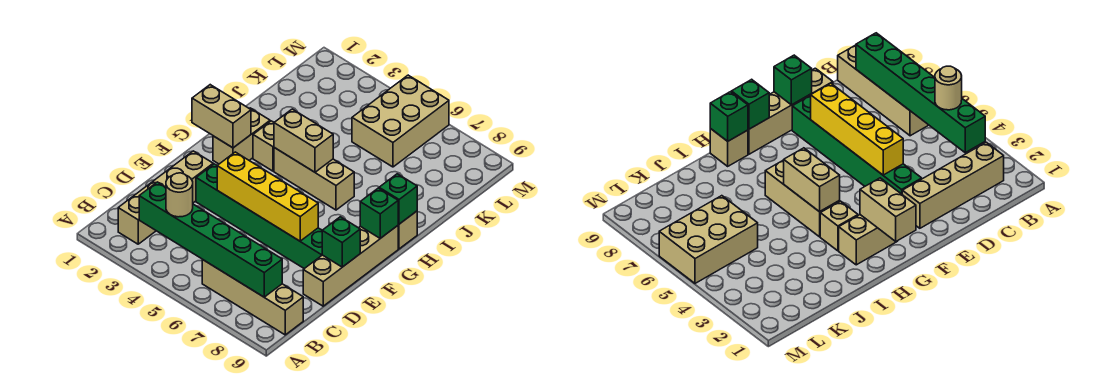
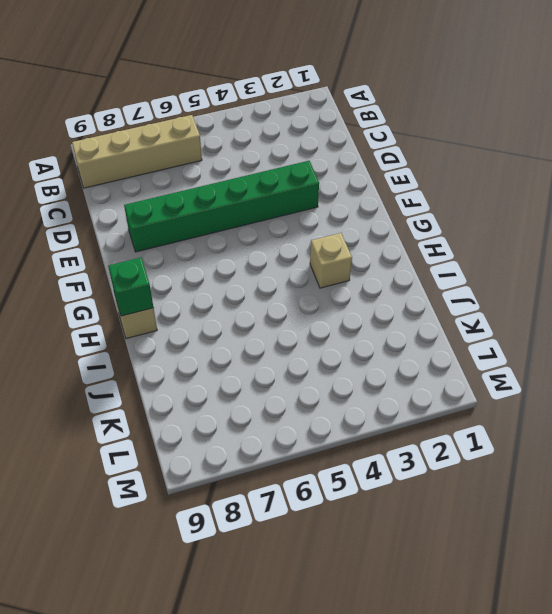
none -> tan brick B2:E2 level 1
none -> tan brick D9:G9 level 1
none -> tan brick G2:H2 level 1

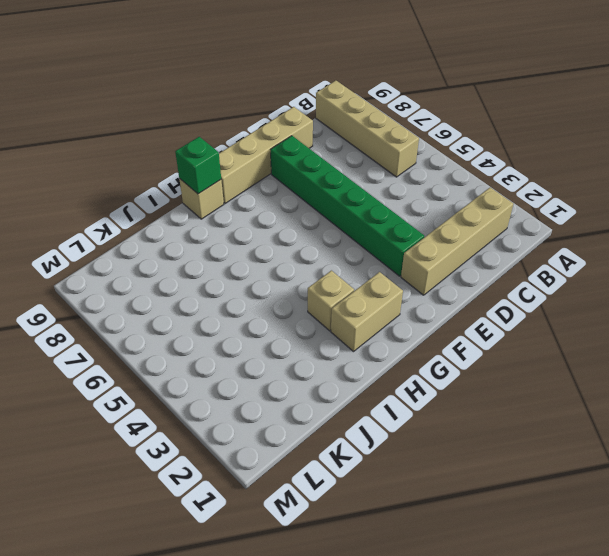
none -> tan brick H4:H6 level 1
none -> tan brick K5:M6 level 1
none -> green brick B3:B8 level 2

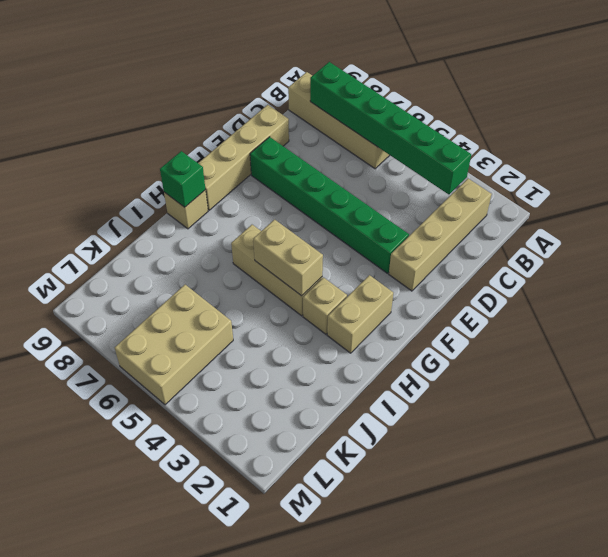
none -> yellow brick E4:E7 level 2
none -> green brick E9 level 2
none -> tan brick G1:G2 level 2

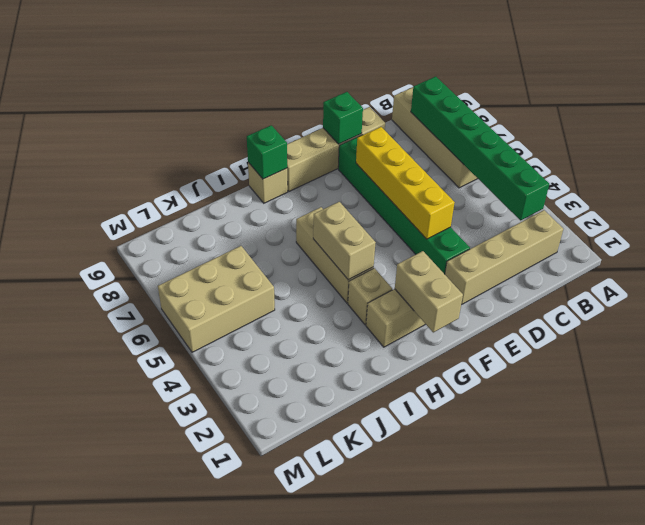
none -> green brick G9 level 2
none -> tan round brick B4 level 3

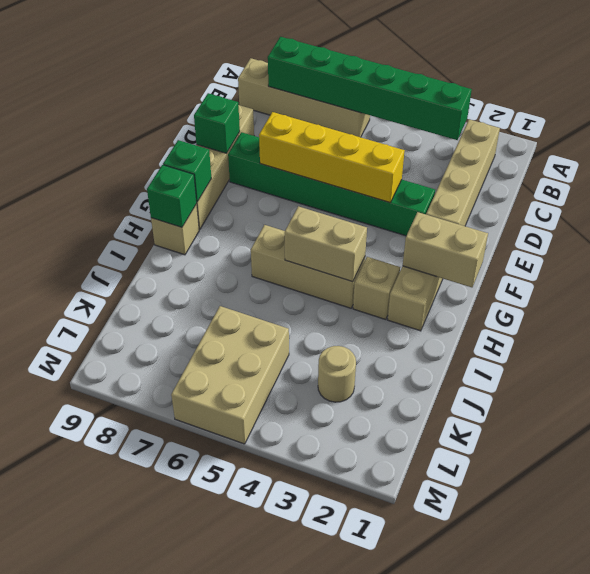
tan round brick K3 level 1 -> tan round brick B4 level 3

